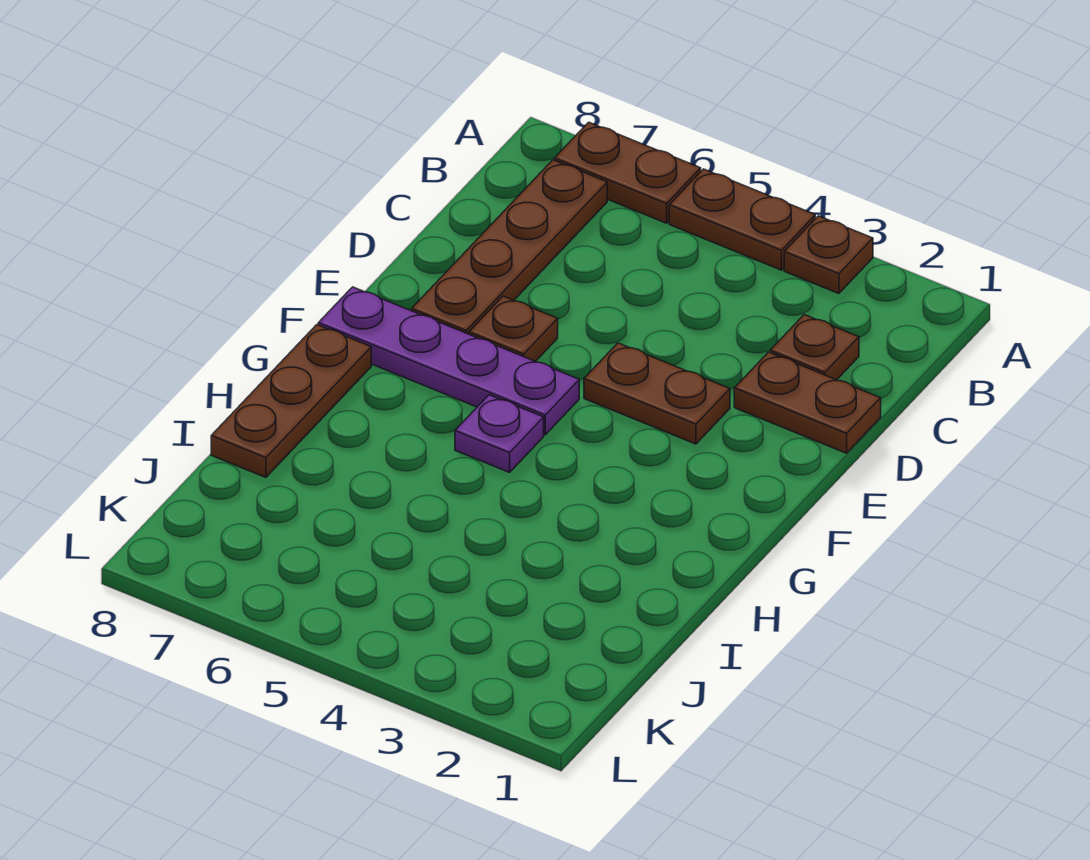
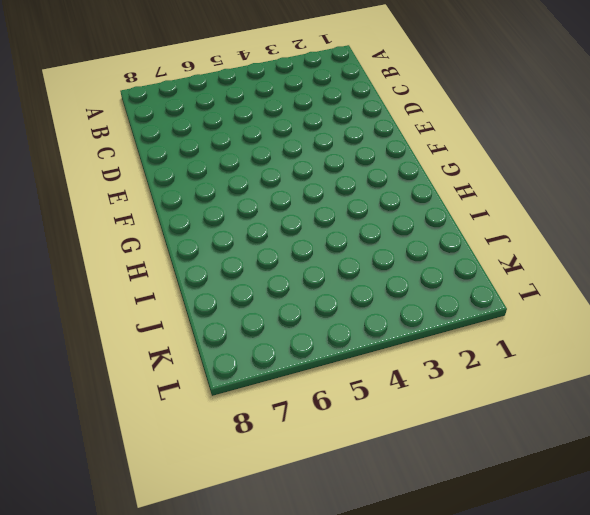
none -> brown plate A3 level 1
none -> brown plate A4:A5 level 1

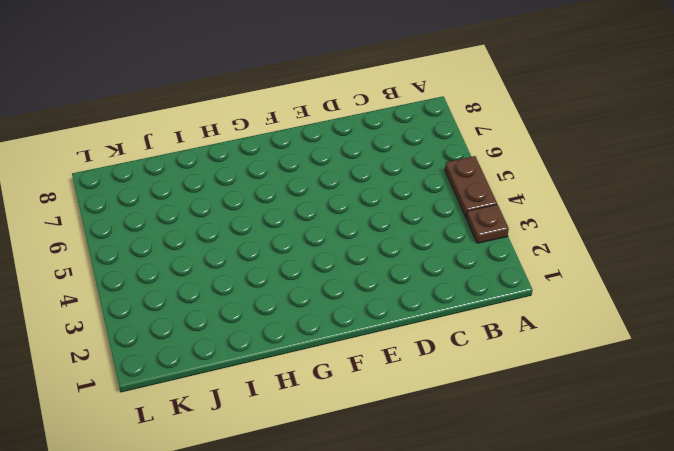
none -> brown plate A6:A7 level 1
none -> brown plate B7:E7 level 1

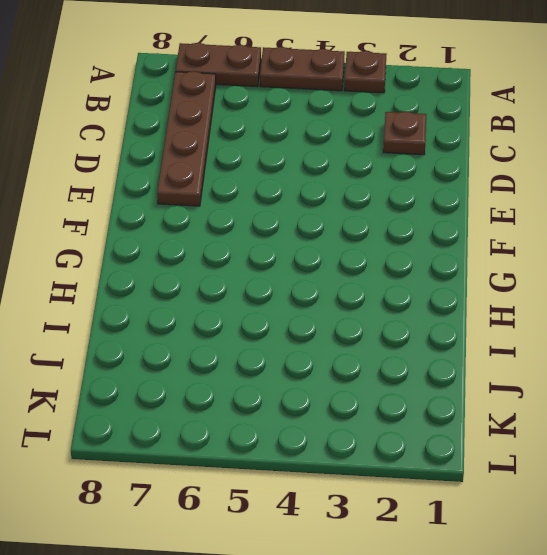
none -> brown plate D1:D2 level 1
none -> brown plate E3:E4 level 1

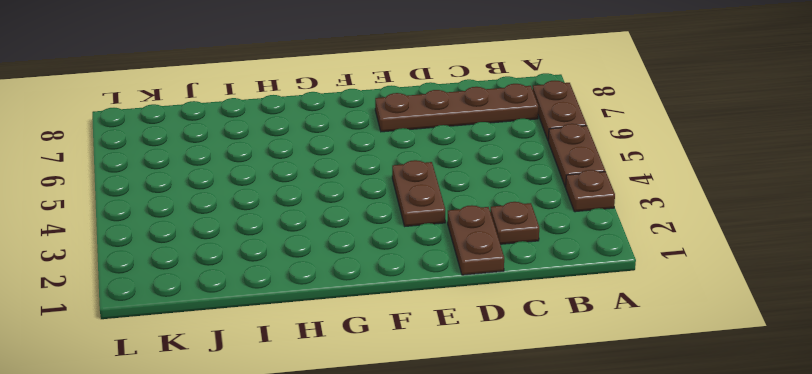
none -> brown plate E6 level 1
none -> purple plate F5:F8 level 1

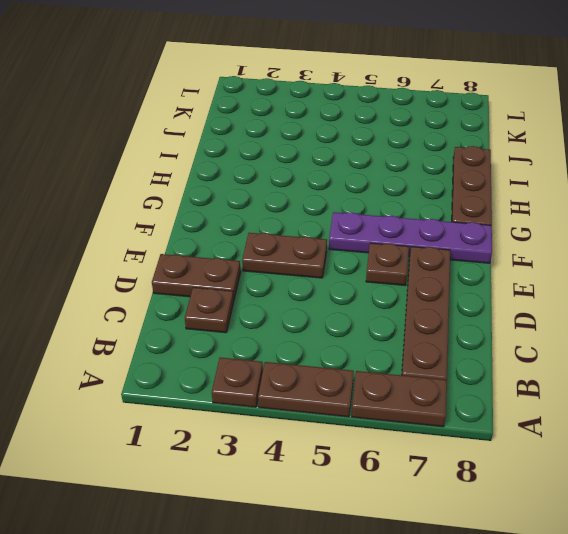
none -> purple plate G5 level 1

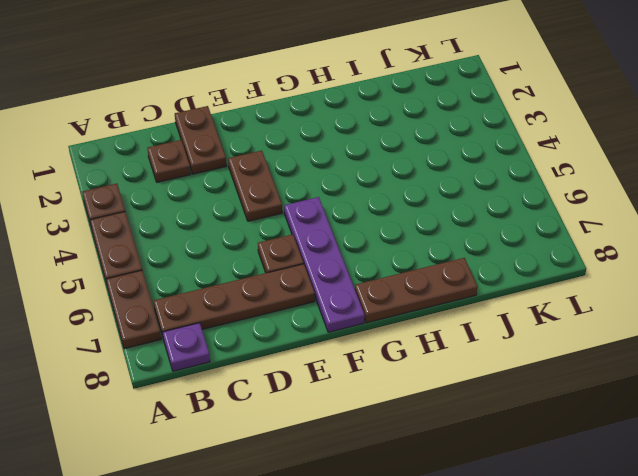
purple plate B8 level 1 -> purple plate G5 level 1

